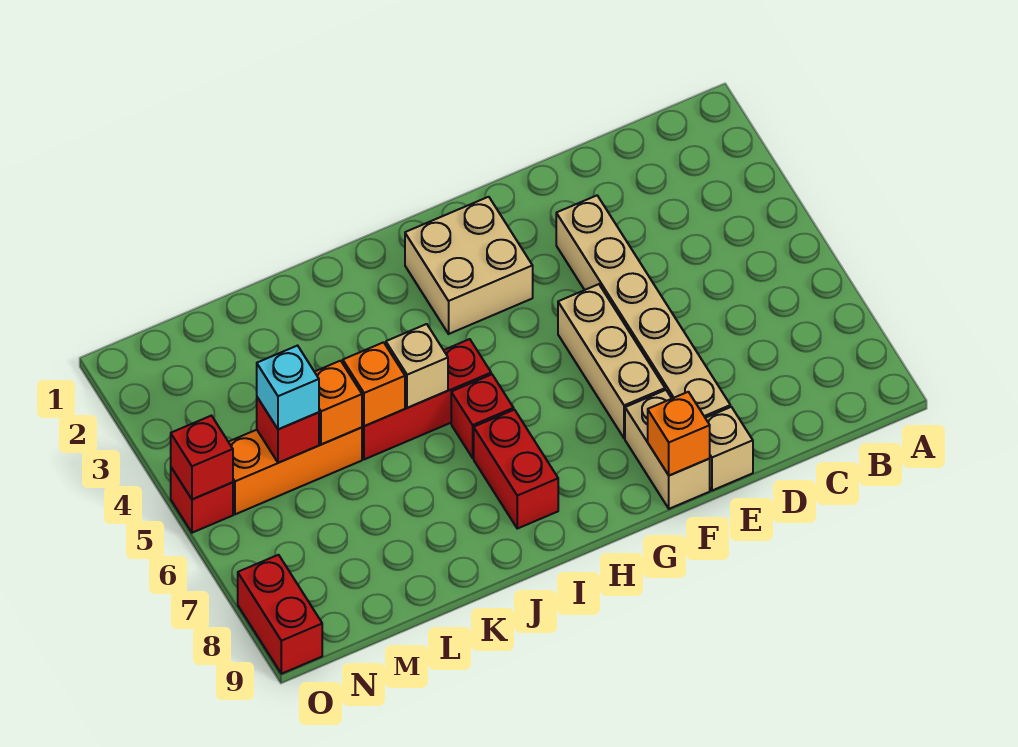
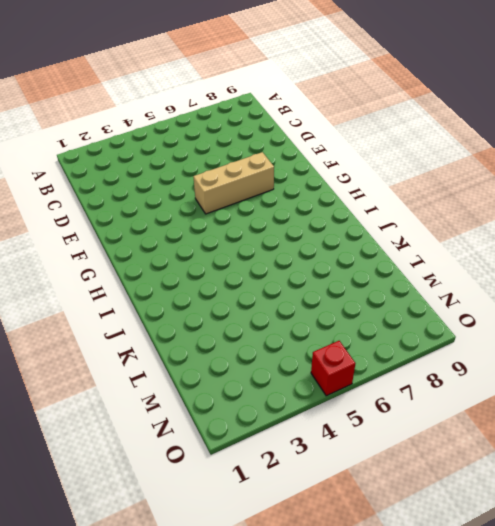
none -> tan brick E3:E8 level 1
none -> tan brick E9 level 1
none -> tan brick F8:F9 level 1

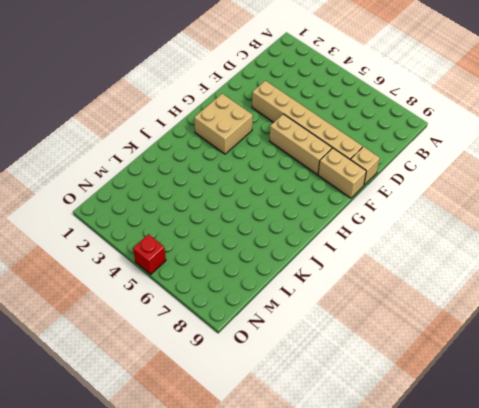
none -> red brick I5:K5 level 1
none -> red brick I6 level 1
none -> red brick I7:I8 level 1

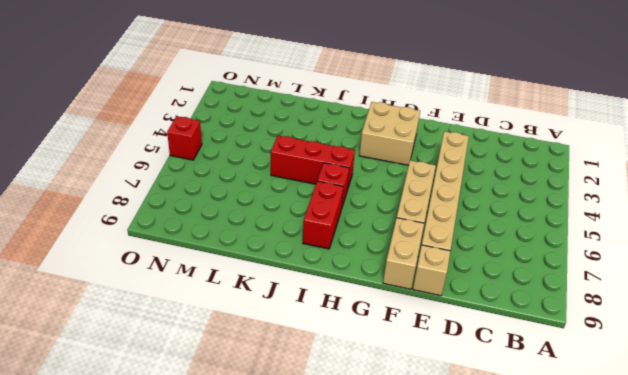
none -> orange brick L5:N5 level 1
none -> red brick O8:O9 level 1
none -> orange brick F9 level 2

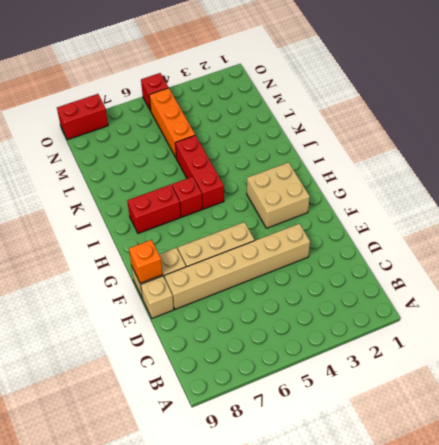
none -> tan brick J5 level 2
none -> orange brick K5 level 2
none -> orange brick L5 level 2

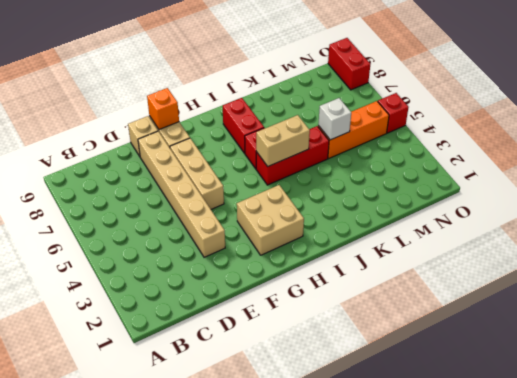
tan brick I5:J5 level 2 -> tan brick J5 level 2
white brick L5 level 2 -> orange brick L5 level 2
none -> orange brick K5 level 2
none -> red brick M5 level 2
none -> red brick O5 level 2

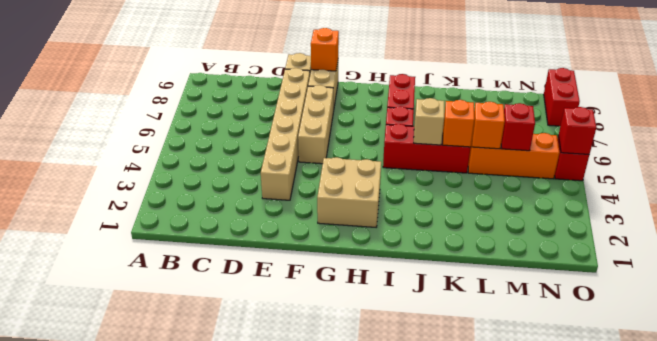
none -> cyan brick M5 level 3

